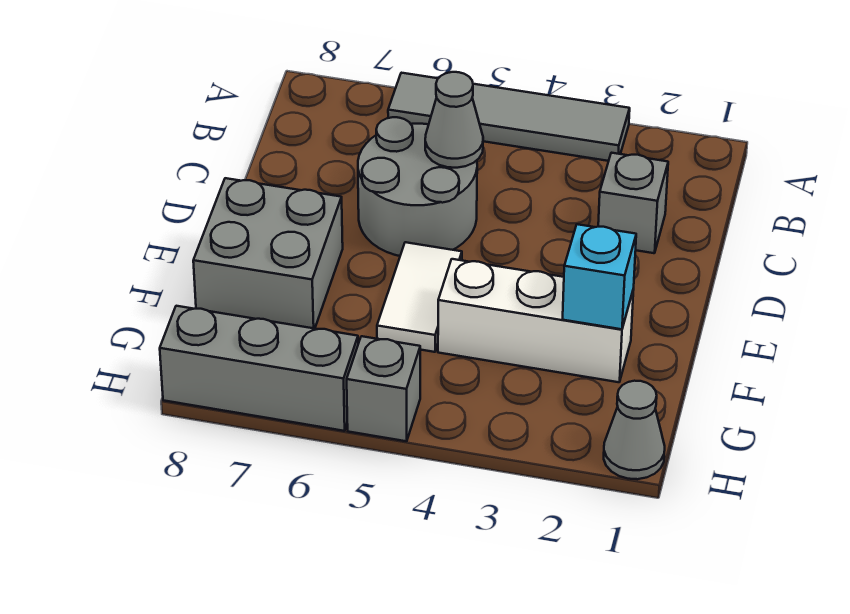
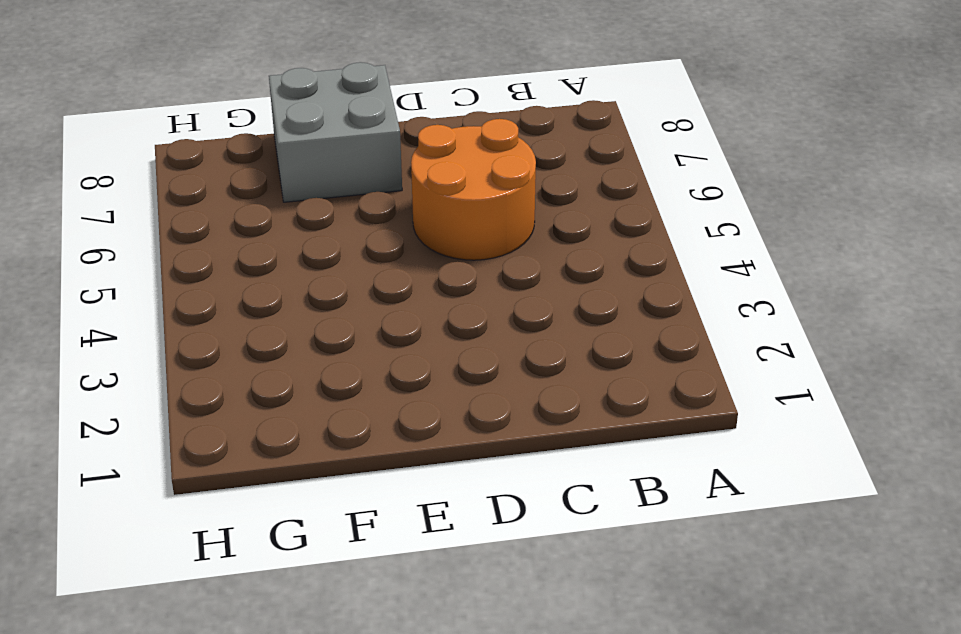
orange round brick C5:D6 level 1 -> grey round brick C5:D6 level 1
none -> grey tile A3:A6 level 1
none -> grey brick C2 level 1

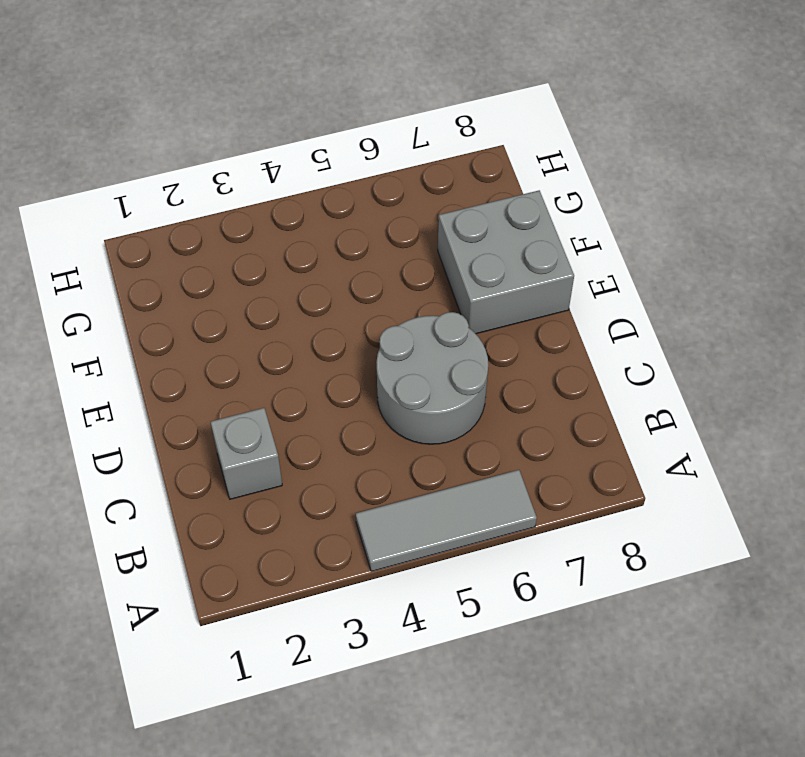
grey tile A4:A6 level 1 -> grey tile A3:A6 level 1
none -> white tile E5:F5 level 1
none -> white brick F2:F4 level 1

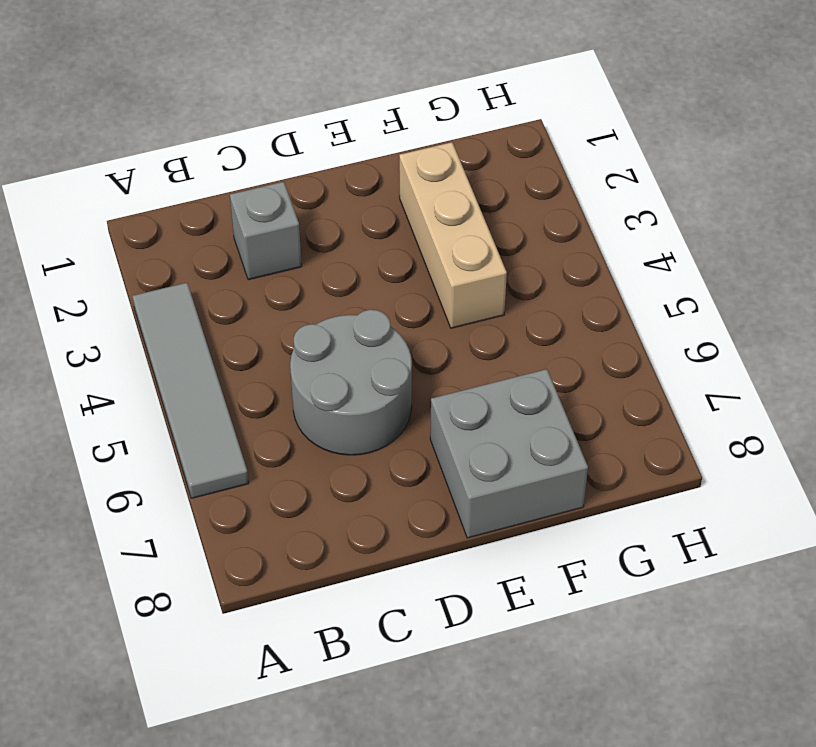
tan brick F2:F4 level 1 -> white brick F2:F4 level 1
none -> white tile E5:F5 level 1
none -> grey cone H1 level 1

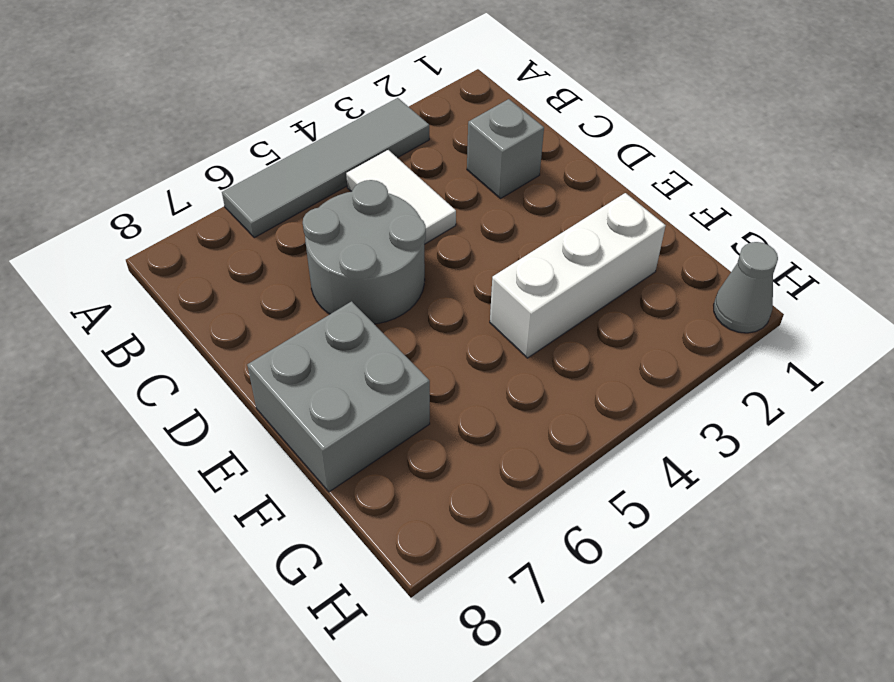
white tile B4:C4 level 1 -> white tile E5:F5 level 1
none -> grey brick H5 level 1
none -> grey brick H6:H8 level 1

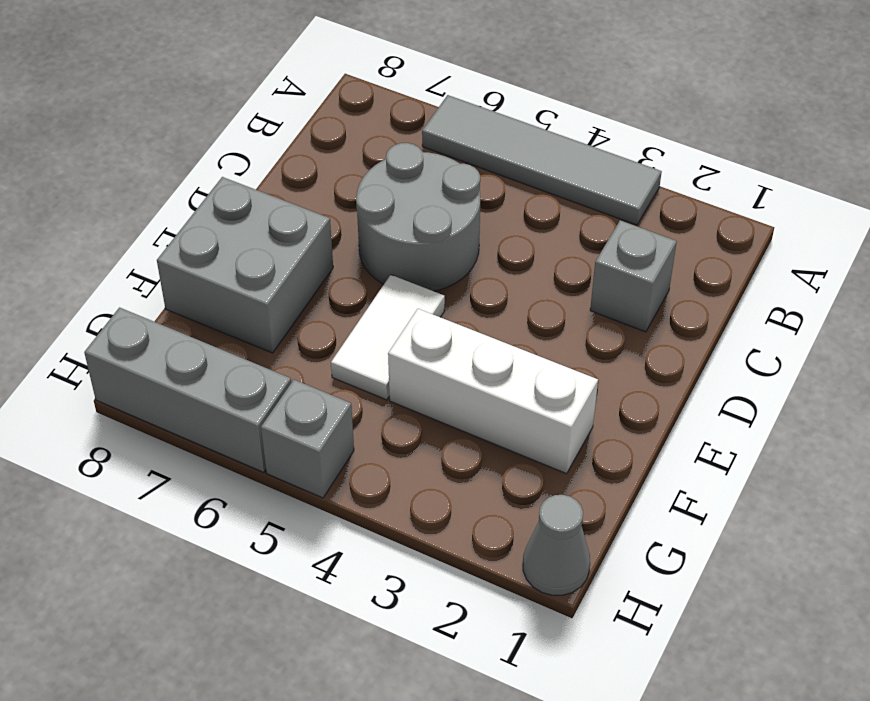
none -> grey cone C5 level 2
none -> cyan brick F2 level 2

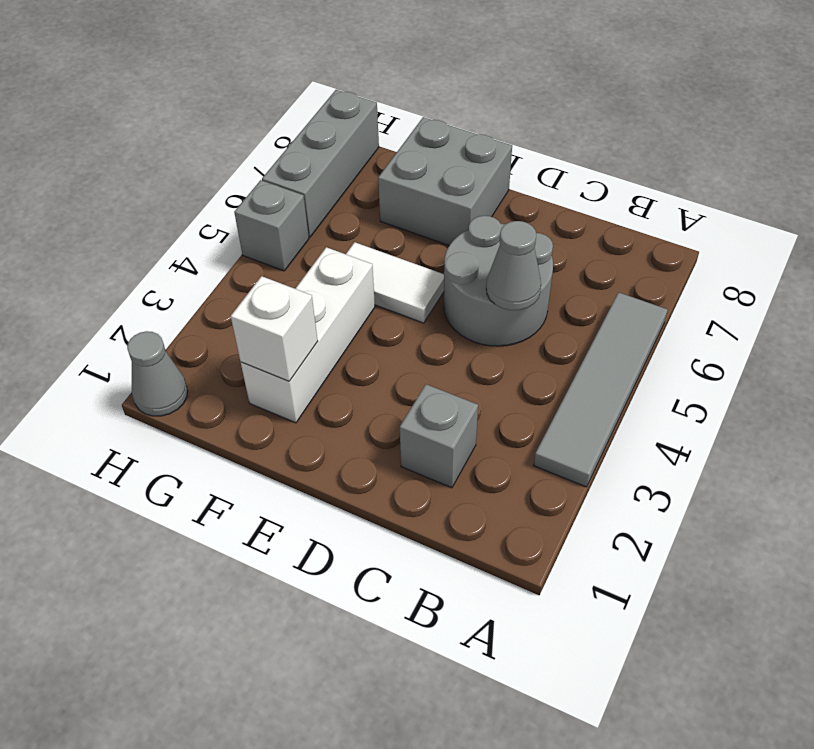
white brick F2 level 2 -> cyan brick F2 level 2

